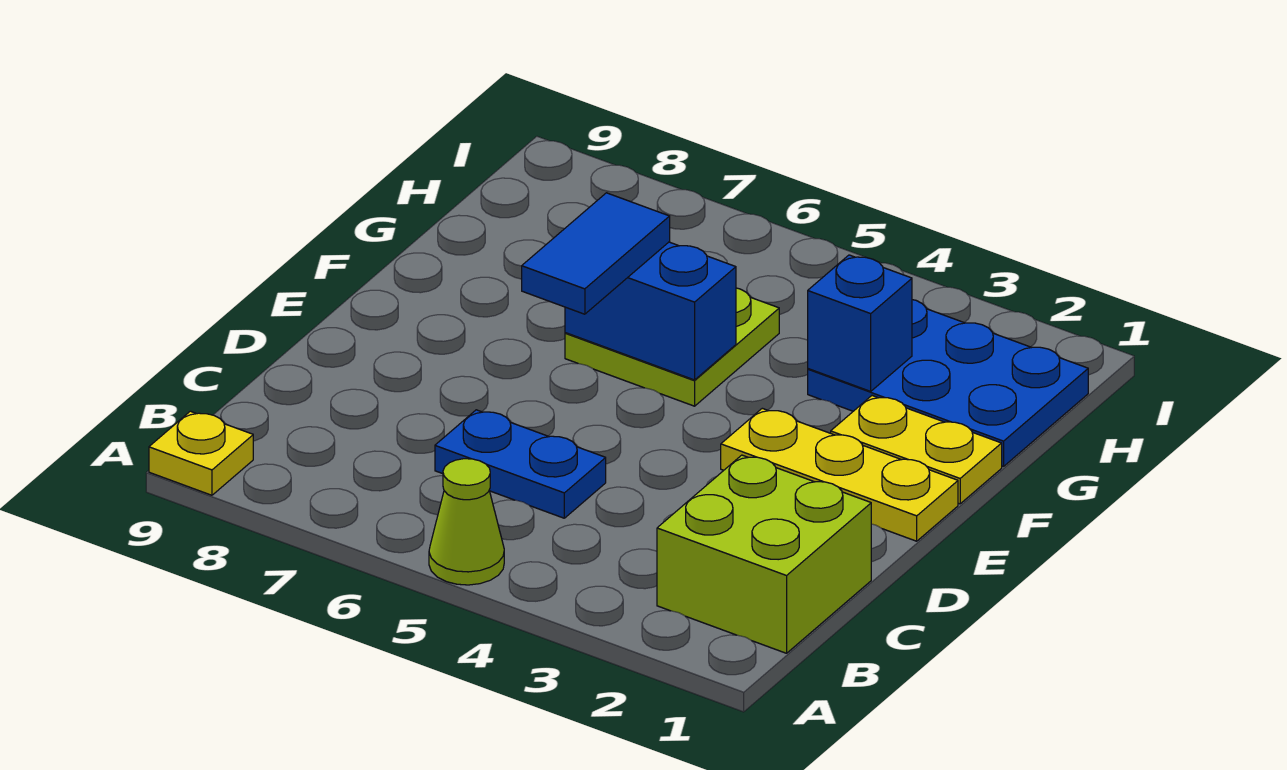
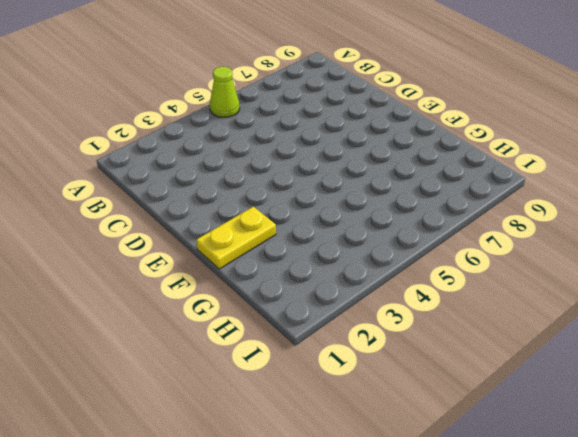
none -> yellow plate A9 level 1
none -> lime brick B1:C2 level 1

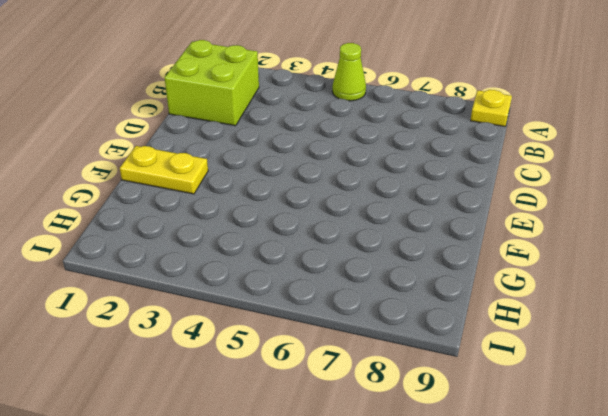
none -> blue plate C5:C6 level 1
none -> yellow plate E1:E3 level 1

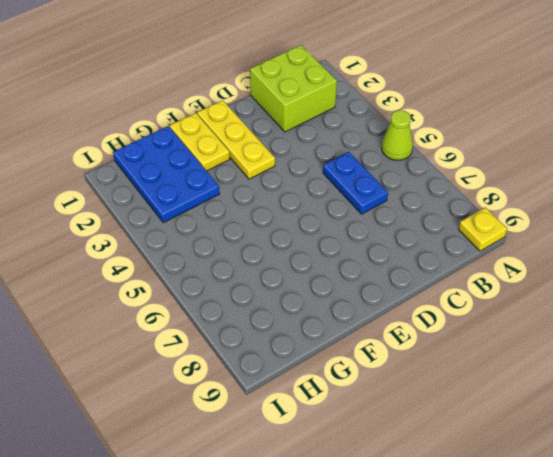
none -> lime plate F5:G6 level 1
none -> blue brick F5:F6 level 2

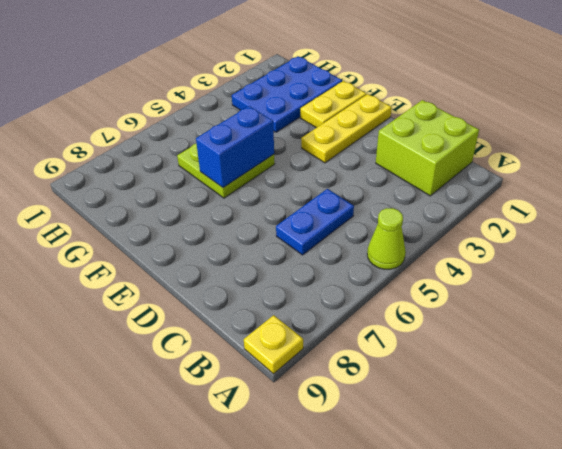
none -> blue brick G3 level 2
none -> blue tile E6:F6 level 3

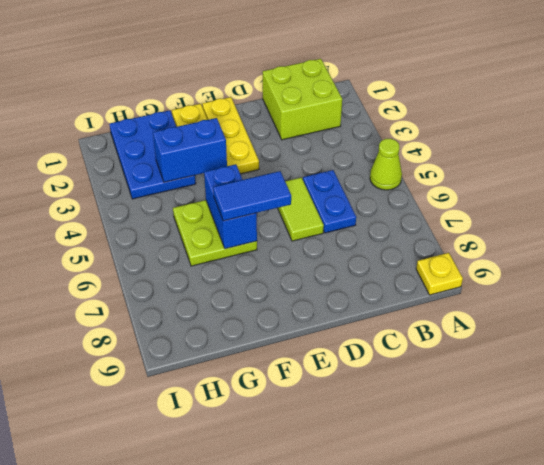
lime tile D5:D6 level 1 -> none
blue brick F3:G3 level 2 -> blue brick G3 level 2

